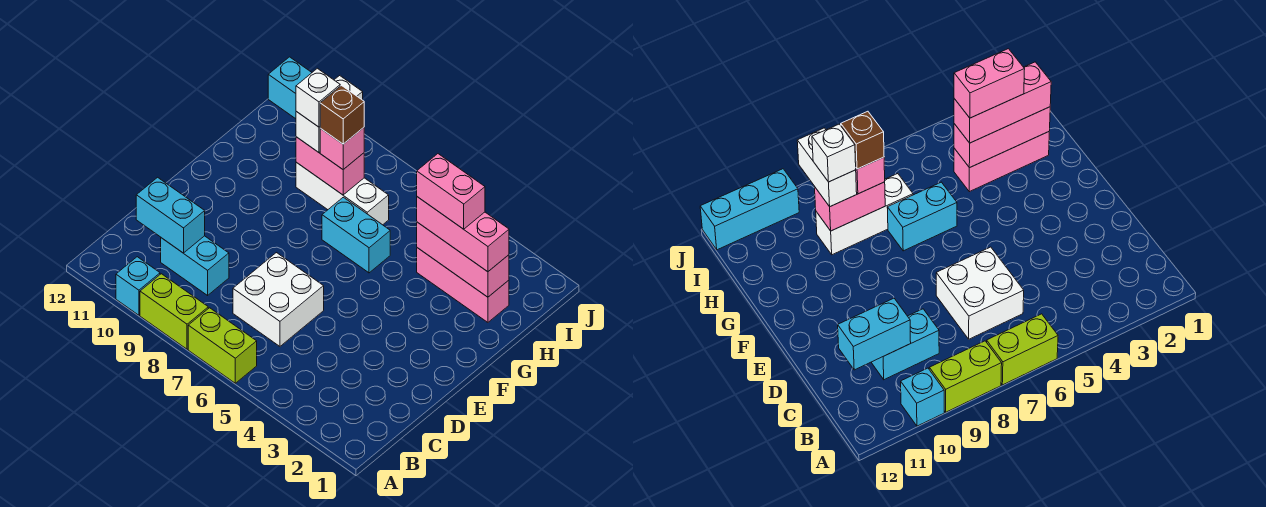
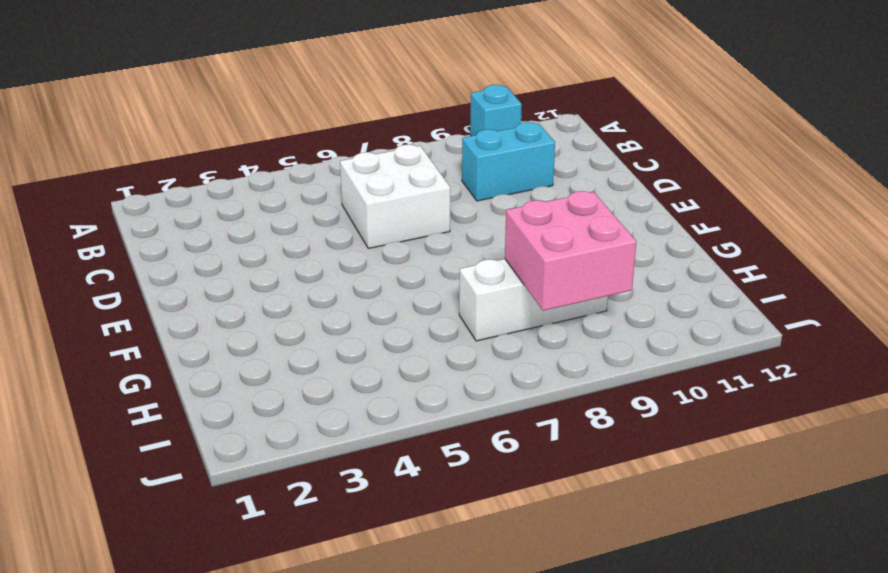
pink brick H8:I9 level 2 -> pink brick H8:H9 level 2
none -> lime brick A6:A7 level 1
none -> lime brick A8:A9 level 1
none -> cyan brick G6:G7 level 1

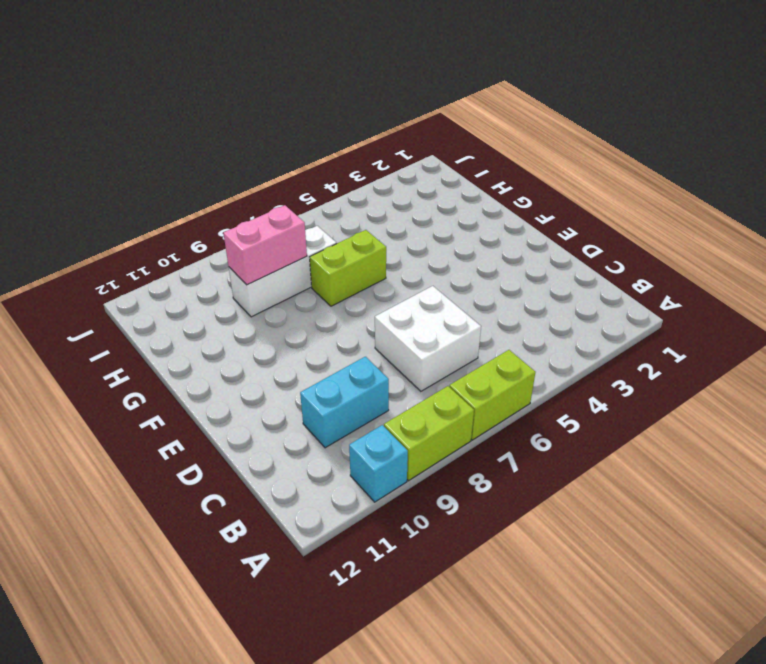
lime brick G6:G7 level 1 -> cyan brick G6:G7 level 1
none -> pink brick H2:H4 level 1
none -> cyan brick J10:J12 level 1
none -> cyan brick C10:C11 level 2

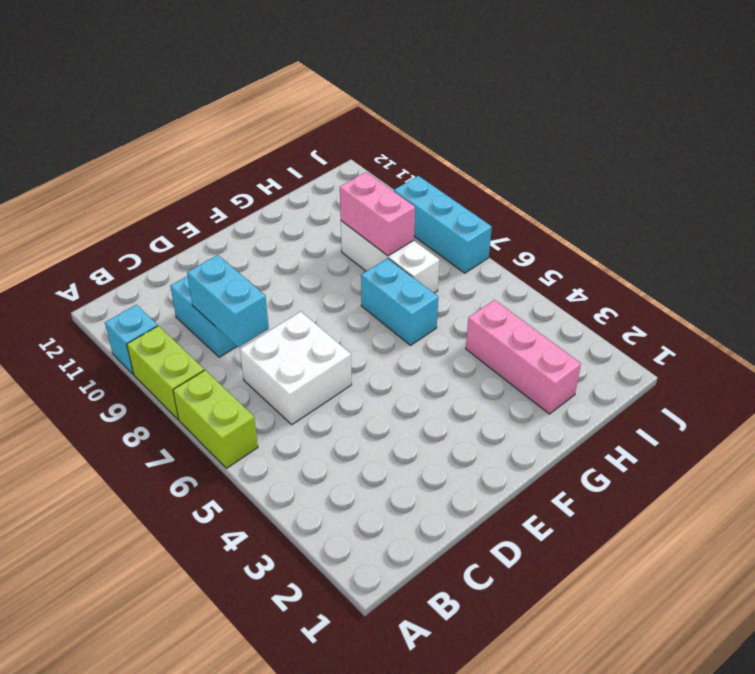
cyan brick C8:C9 level 2 -> cyan brick C10:C11 level 2
cyan brick J7:J9 level 1 -> cyan brick J10:J12 level 1
none -> pink brick H2:H4 level 2
none -> pink brick H2:H4 level 3
none -> pink brick H8 level 3

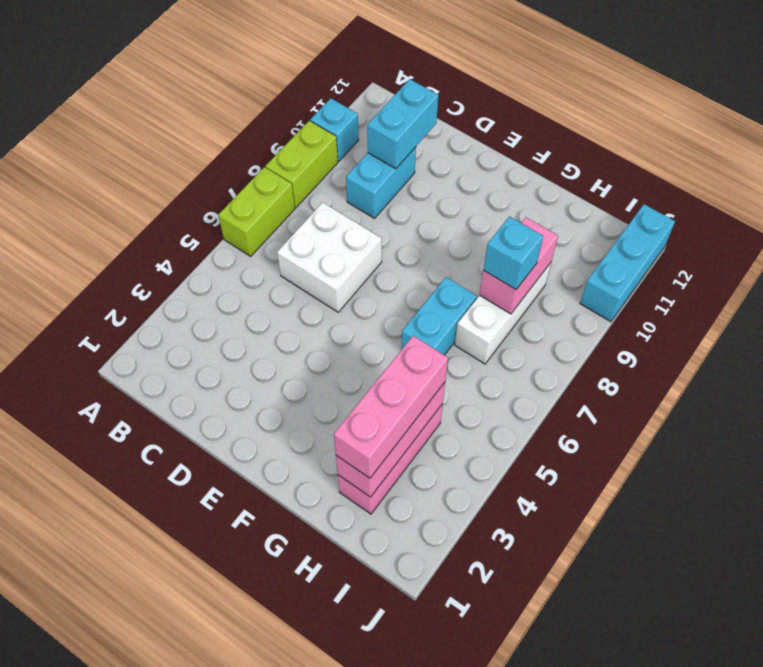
cyan brick H8 level 3 -> pink brick H8 level 3
none -> white brick H9:I9 level 3
none -> pink brick H3:H4 level 4
none -> brown brick H8 level 4

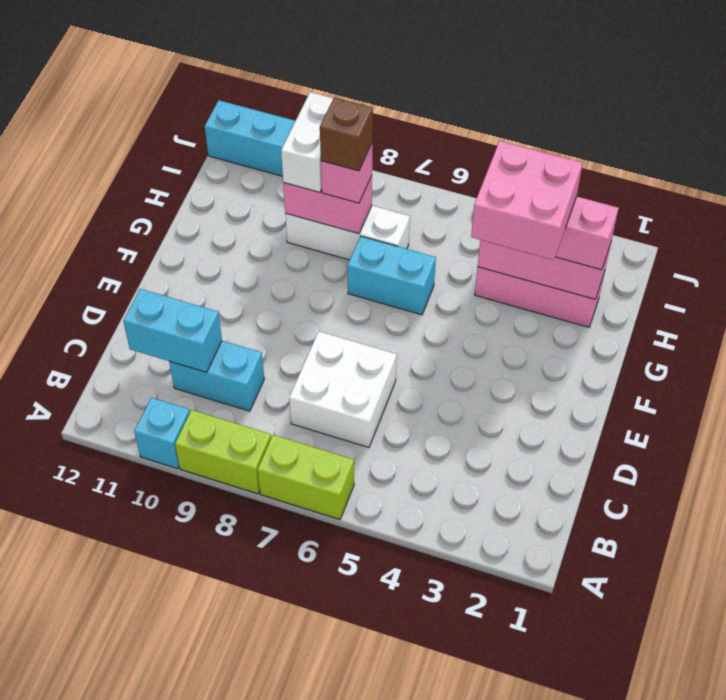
pink brick G3:H4 level 4 -> pink brick H3:H4 level 4
none -> white brick H9 level 4

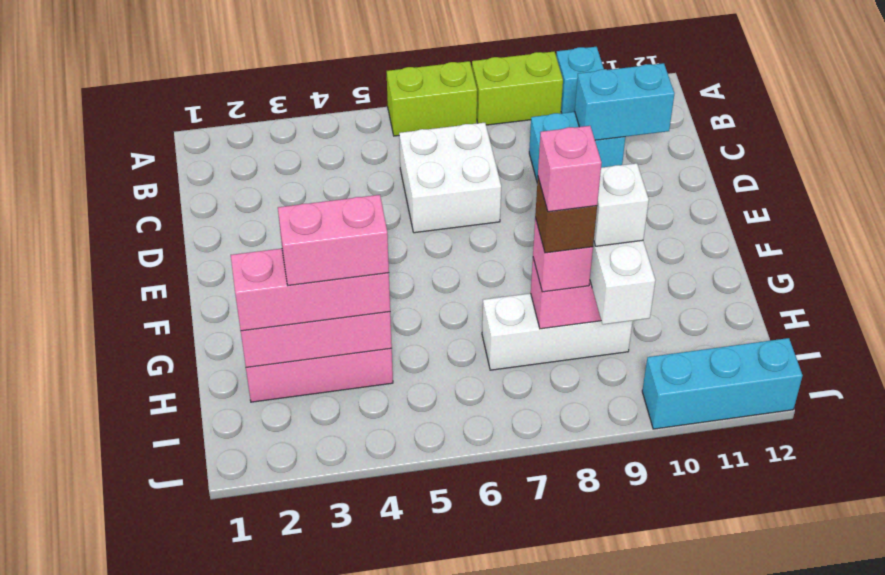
pink brick H8 level 5 -> none
none -> cyan brick G6:G7 level 1

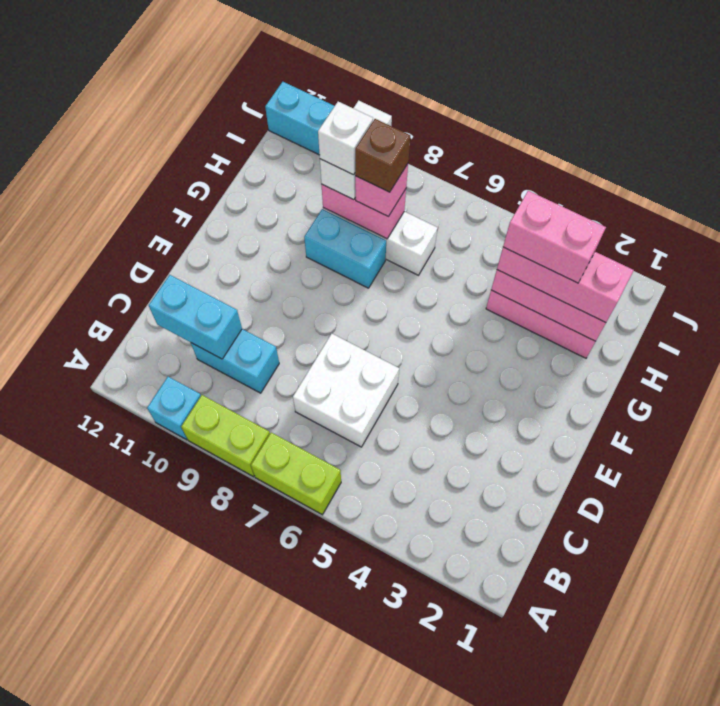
cyan brick G8:G9 level 1 -> cyan brick G6:G7 level 1

